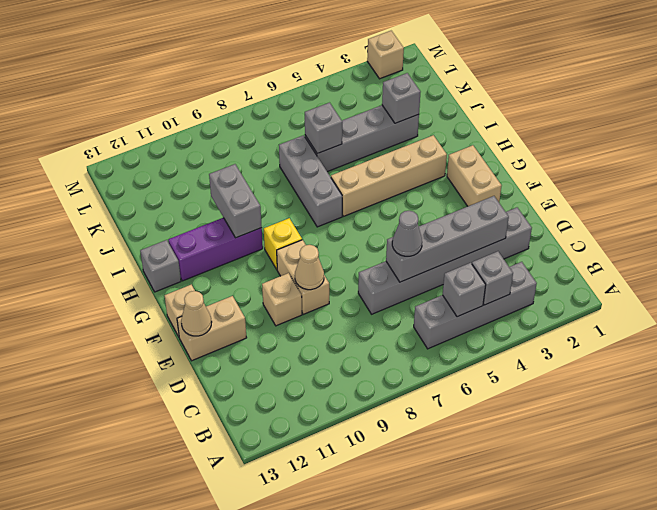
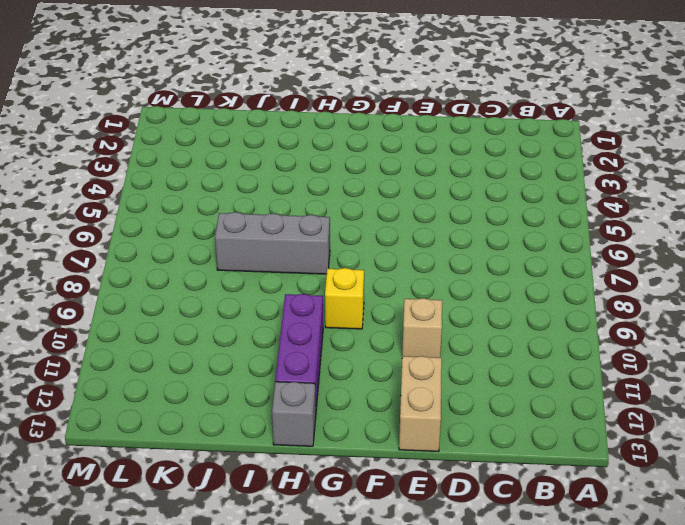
none -> grey brick B3:B6 level 1
none -> grey brick D2:D7 level 1
none -> tan brick E9:F9 level 1

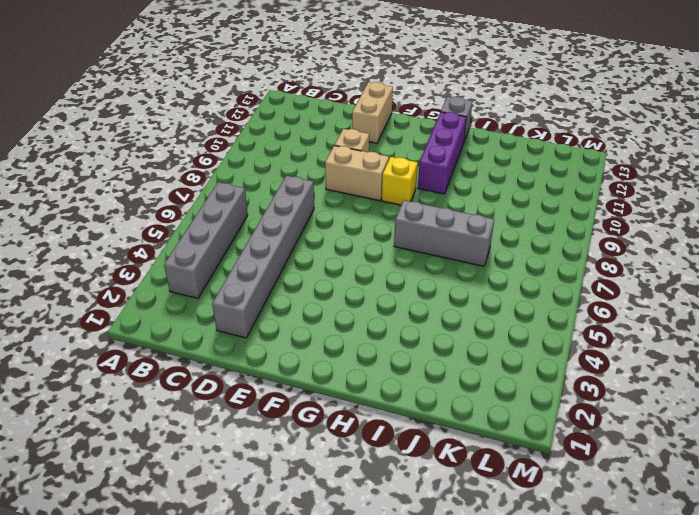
none -> tan brick F2:G2 level 1
none -> tan brick F13 level 1
none -> tan brick H3:H6 level 1

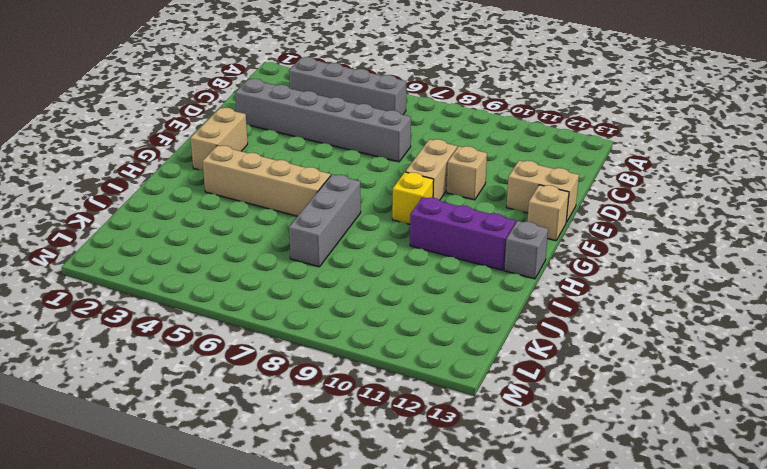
none -> grey brick J3:J6 level 1
none -> tan brick M2 level 1
none -> grey brick B4 level 2

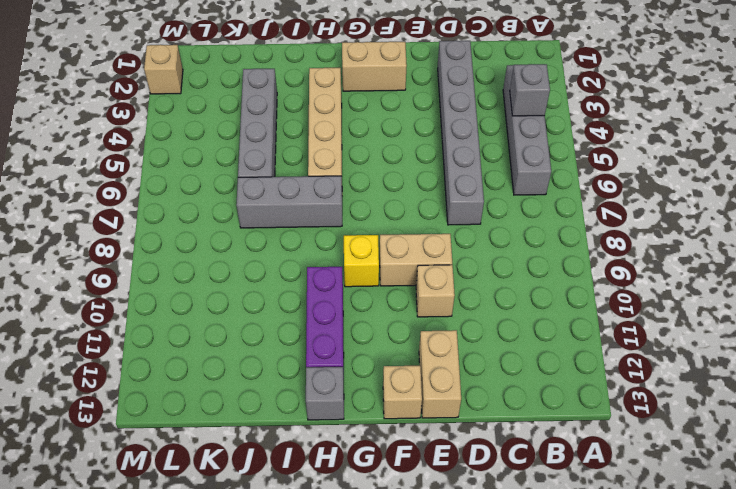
none -> grey brick B5 level 2
none -> grey brick D3:D6 level 2
none -> tan cone E9 level 2

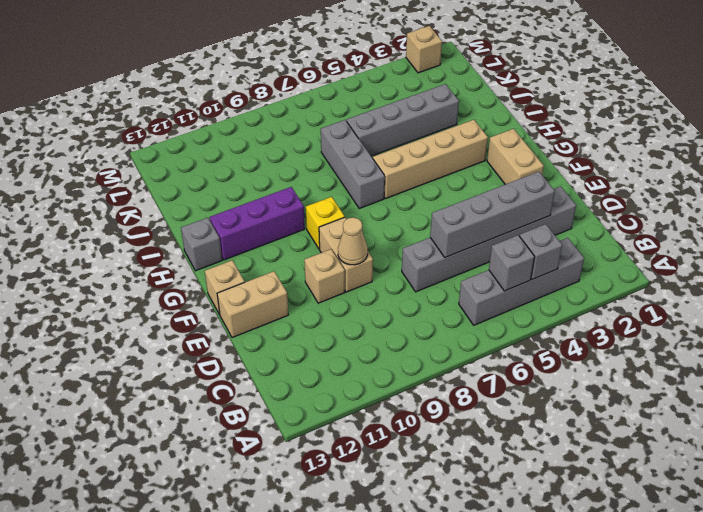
none -> tan cone E13 level 2
none -> grey brick H10:I10 level 2
none -> grey brick J3 level 2

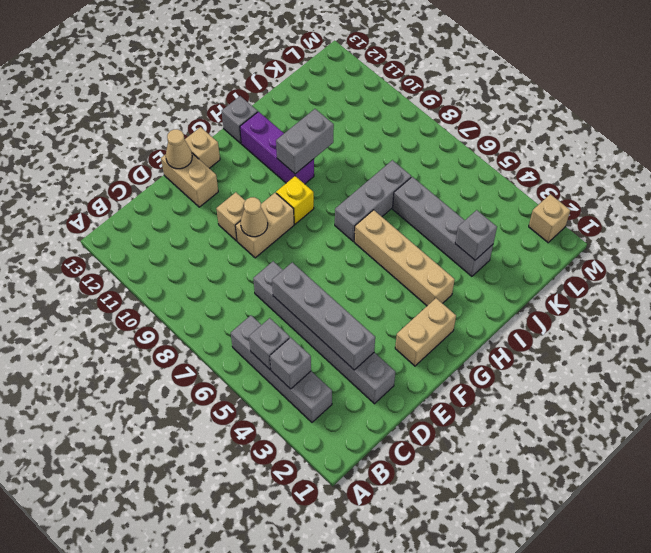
none -> grey brick J6 level 2
none -> grey cone D6 level 3

